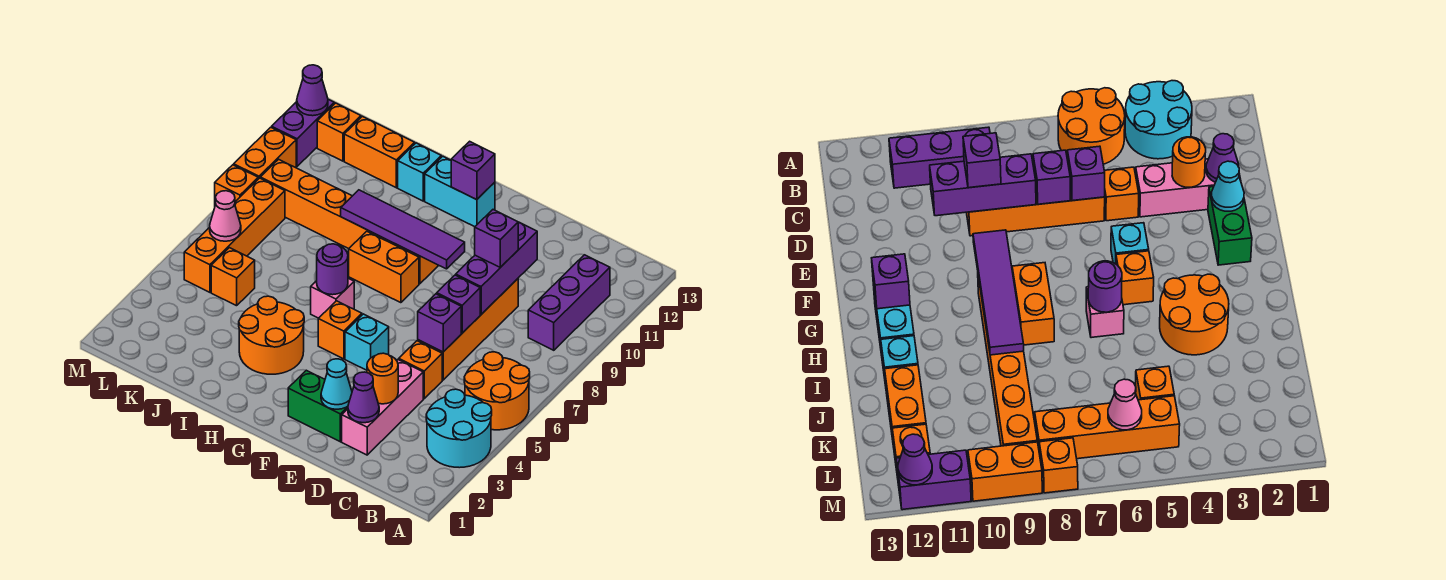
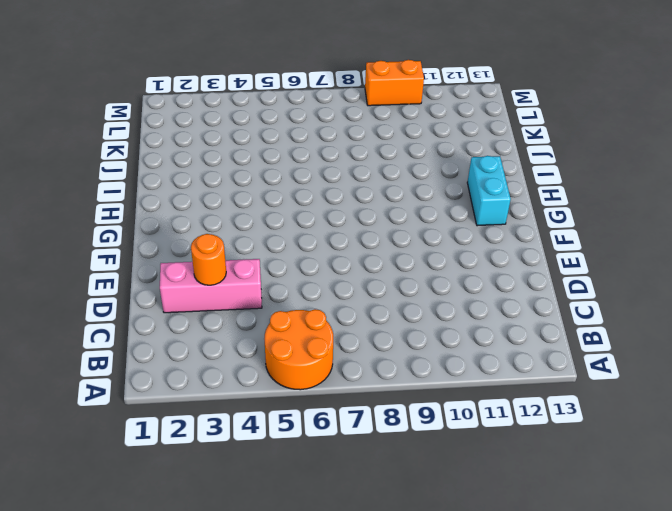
none -> cyan round brick A3:B4 level 1
none -> purple brick B9:B11 level 1
none -> orange brick D5 level 1
none -> orange brick D6:D9 level 1

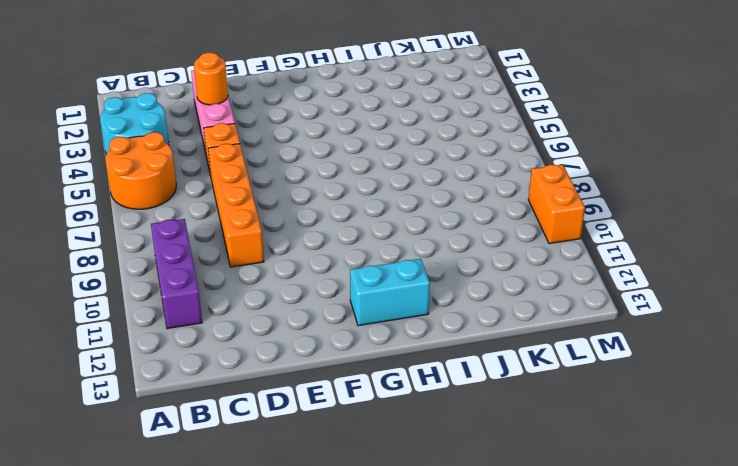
none -> green brick E2:F2 level 1
none -> cyan brick F5 level 1
none -> orange brick G5 level 1
none -> orange brick G8:H8 level 1

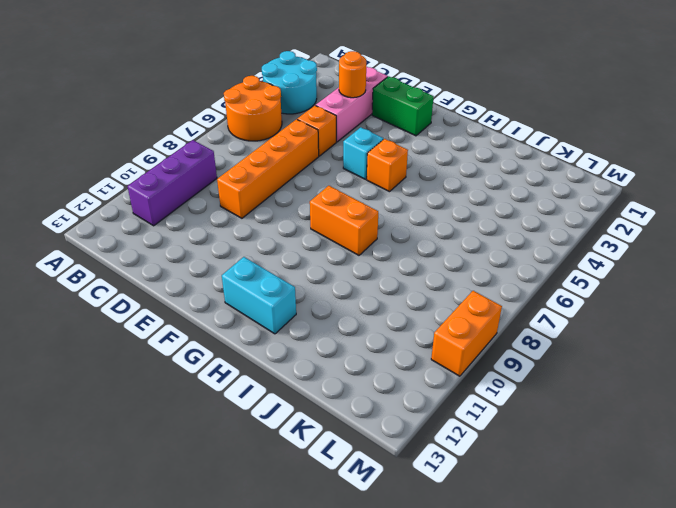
none -> orange brick G9:L9 level 1
none -> orange round brick H3:I4 level 1
none -> pink brick H6 level 1
none -> cyan brick I12 level 1

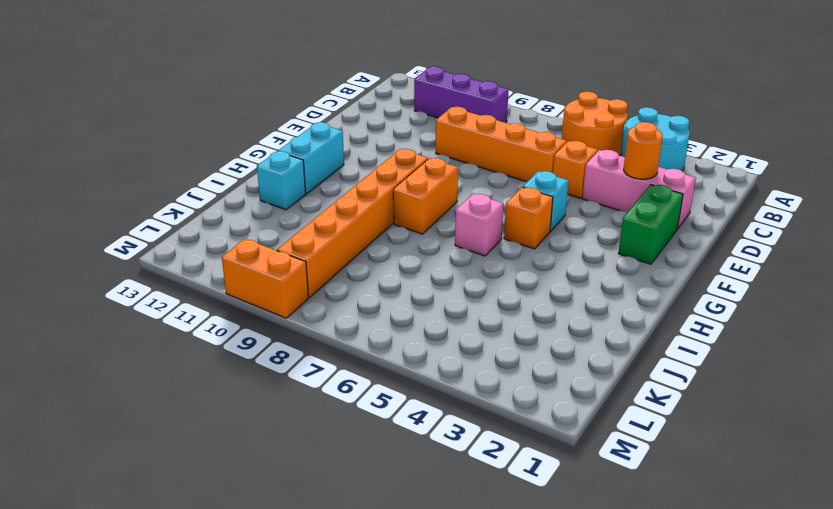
none -> orange round brick H3:I4 level 1
none -> orange brick J12:K12 level 1
none -> orange brick K5 level 1
none -> orange brick L5:L8 level 1

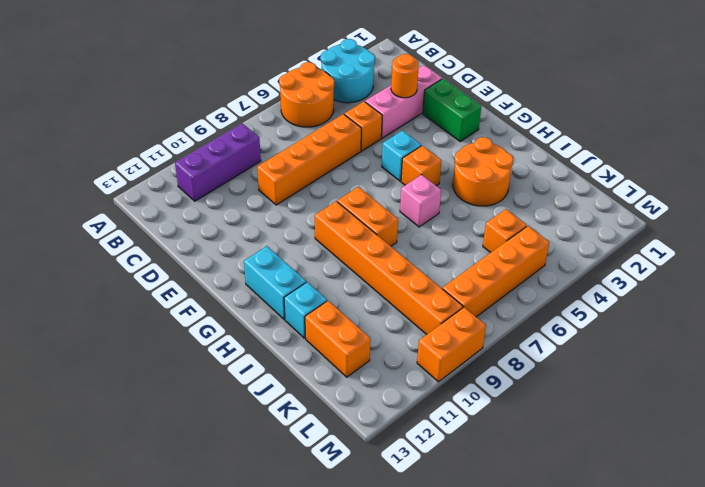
none -> orange brick L12 level 1
none -> orange brick M8 level 1
none -> purple brick M11:M12 level 1
none -> purple cone D2 level 2

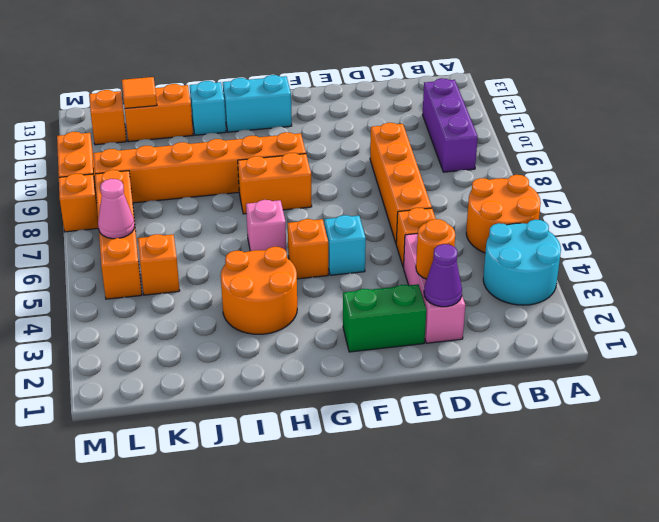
orange tile K12 level 2 -> none
none -> purple brick M11:M12 level 1
none -> purple brick D6 level 2
none -> purple brick D7 level 2
none -> purple brick D8:D10 level 2

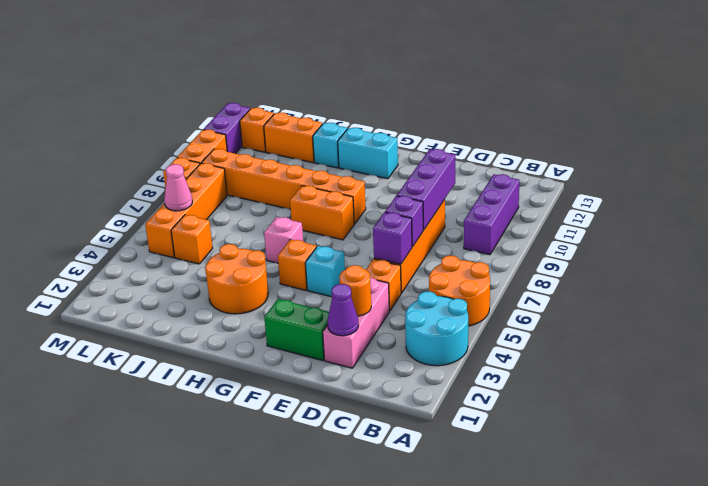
none -> cyan cone E2 level 2
none -> purple tile F9:I9 level 2
none -> purple brick G12 level 2
none -> purple round brick H6 level 2

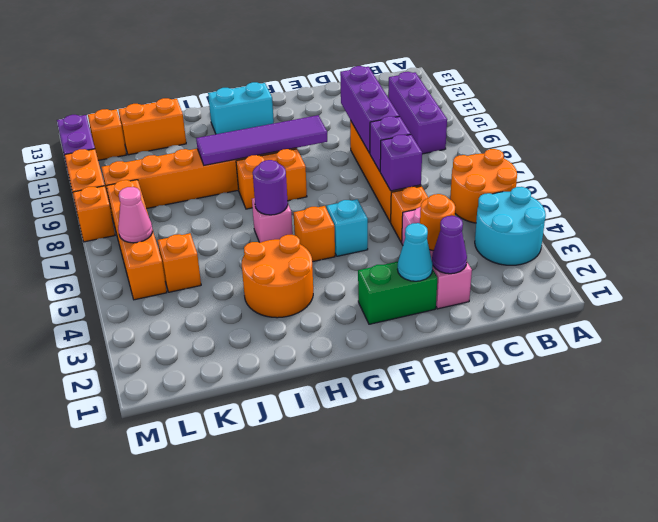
none -> cyan brick I12 level 1
none -> purple brick G12 level 2
none -> purple cone M12 level 2
none -> purple brick D9 level 3

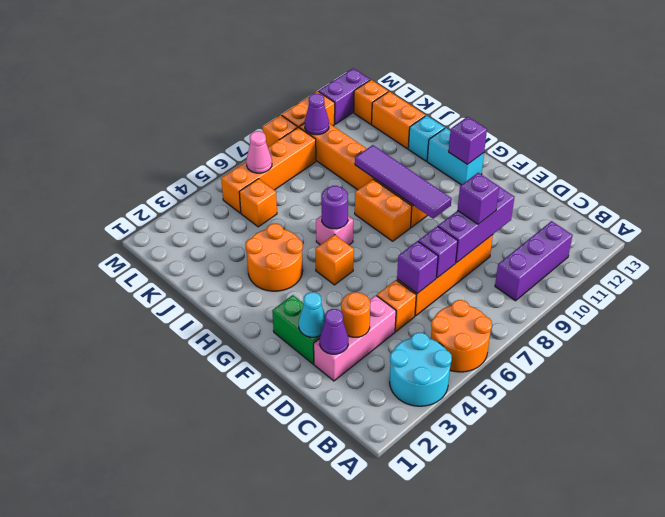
purple cone L9 level 2 -> purple cone M12 level 2
none -> cyan brick F5 level 1

